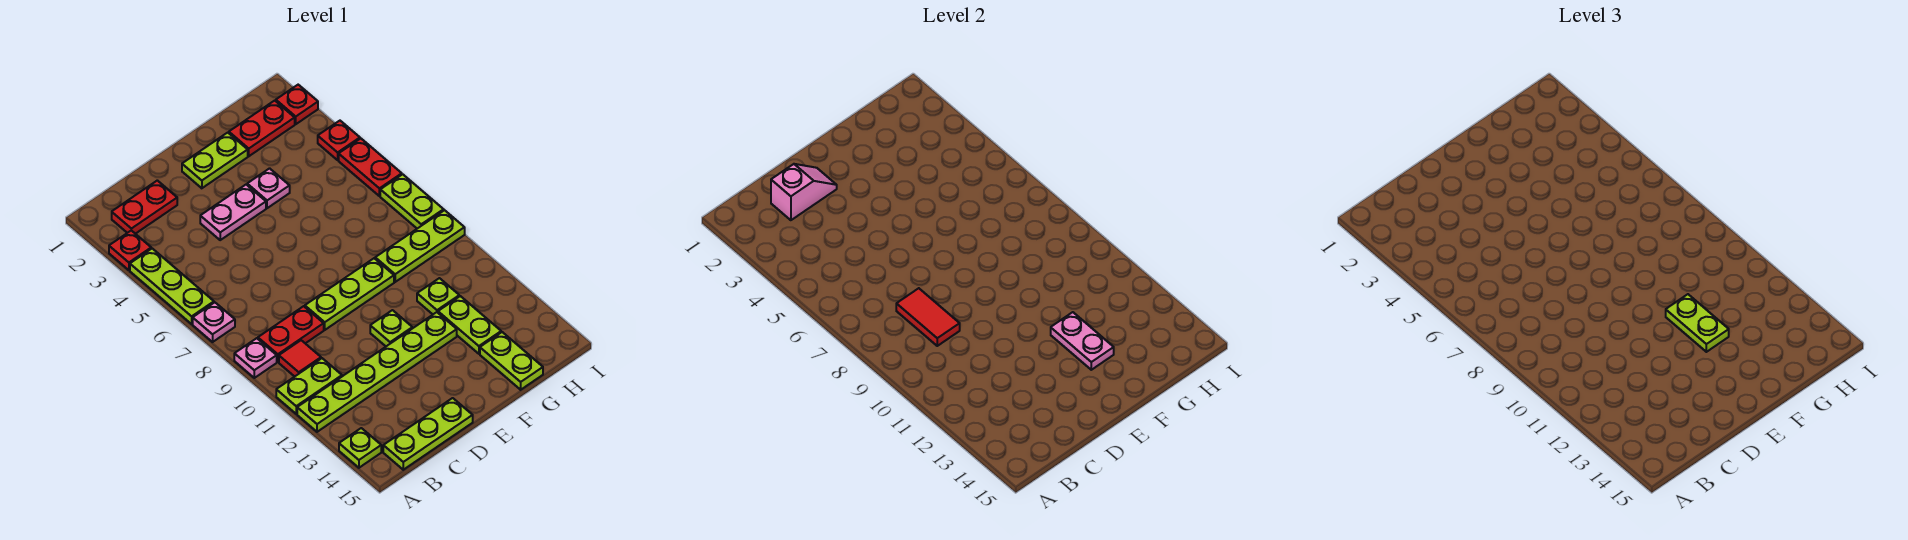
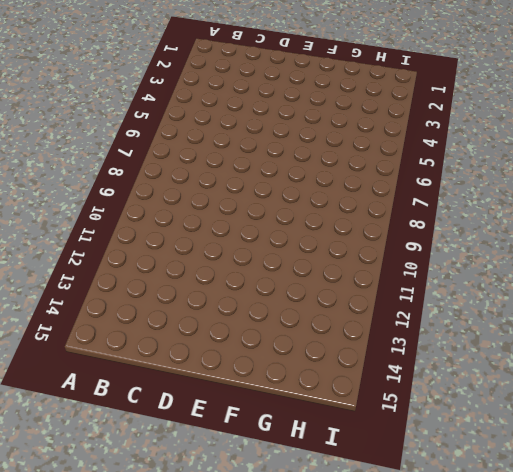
none -> red plate A3 level 1
none -> lime plate A4:A6 level 1
none -> pink plate A7 level 1

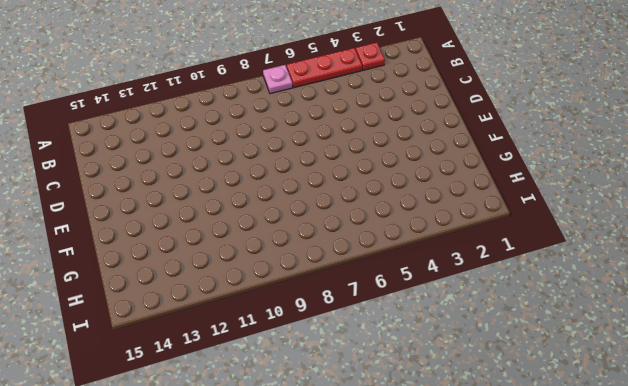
red plate A4:A6 level 1 -> lime plate A4:A6 level 1
none -> pink plate A9 level 1
none -> lime plate A11:B11 level 1
none -> lime plate A12:F12 level 1

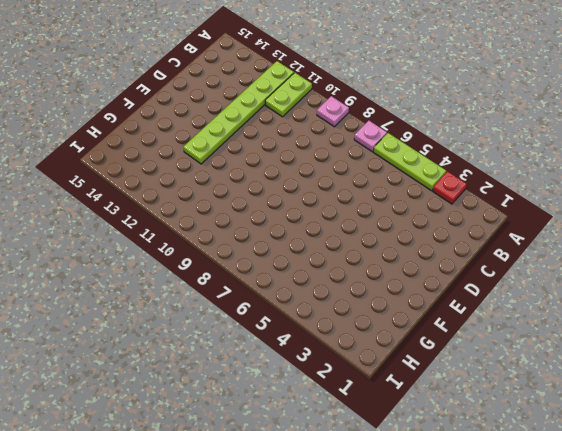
none -> lime plate A14 level 1
none -> red plate B2:C2 level 1
none -> red plate B9:C9 level 1

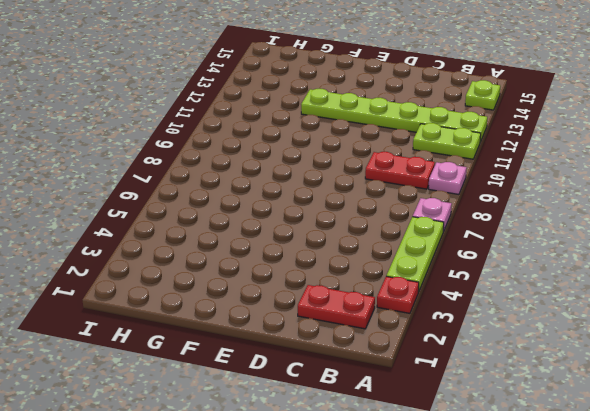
none -> red tile B10 level 1
none -> lime plate B15:D15 level 1
none -> pink plate D4:E4 level 1

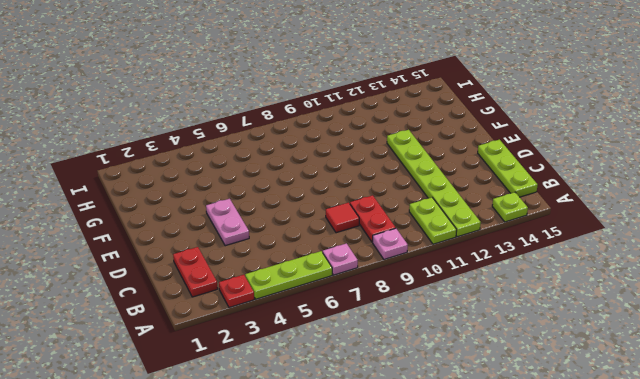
red tile C8 level 1 -> red tile B10 level 1
none -> lime plate D9:F9 level 1
none -> lime plate E2:F2 level 1
none -> lime plate E11 level 1

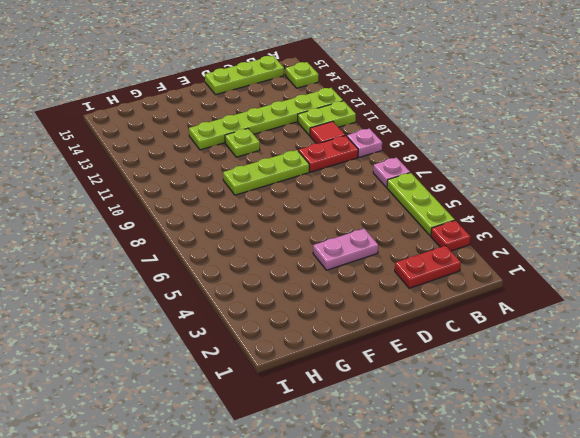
none -> lime plate E2:F2 level 1
none -> pink plate F4 level 1
none -> red plate G2:H2 level 1

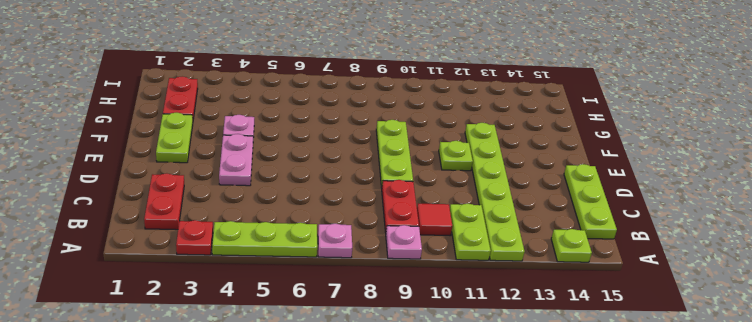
none -> lime plate G9:I9 level 1
none -> lime plate G11 level 1
none -> lime plate G12:G13 level 1

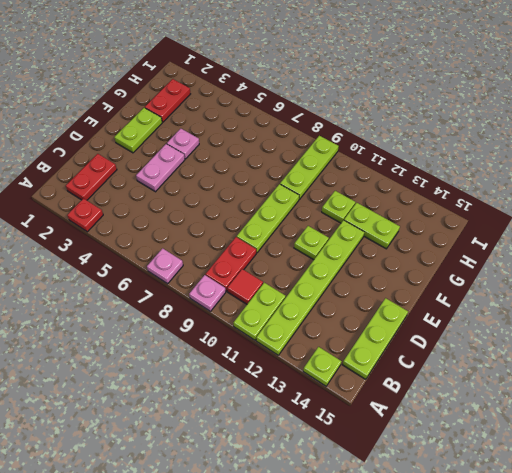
none -> lime plate A4:A6 level 1
none -> lime plate G14:G15 level 1
none -> red plate I2 level 1

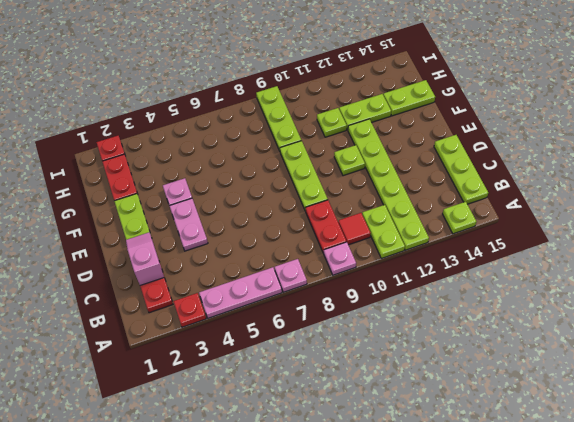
pink plate A4:A6 level 1 -> lime plate A4:A6 level 1
none -> red plate I4 level 1
none -> red plate I5:I6 level 1
none -> lime plate I7:I8 level 1

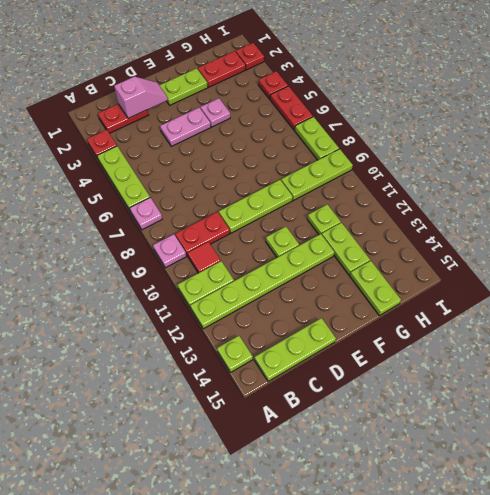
none -> red tile C8:C9 level 2
none -> pink plate F12:F13 level 2
none -> lime plate F11:F12 level 3

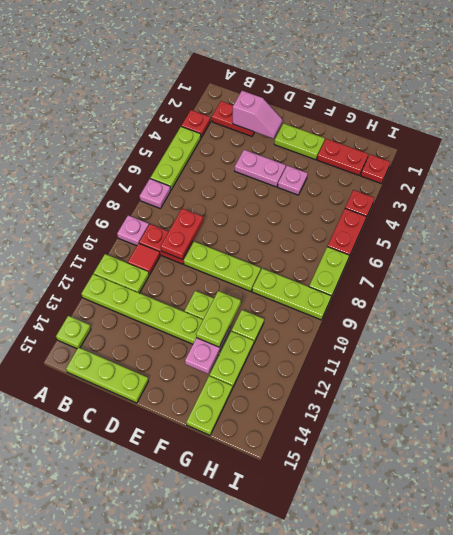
red plate C8:C9 level 2 -> red tile C8:C9 level 2

